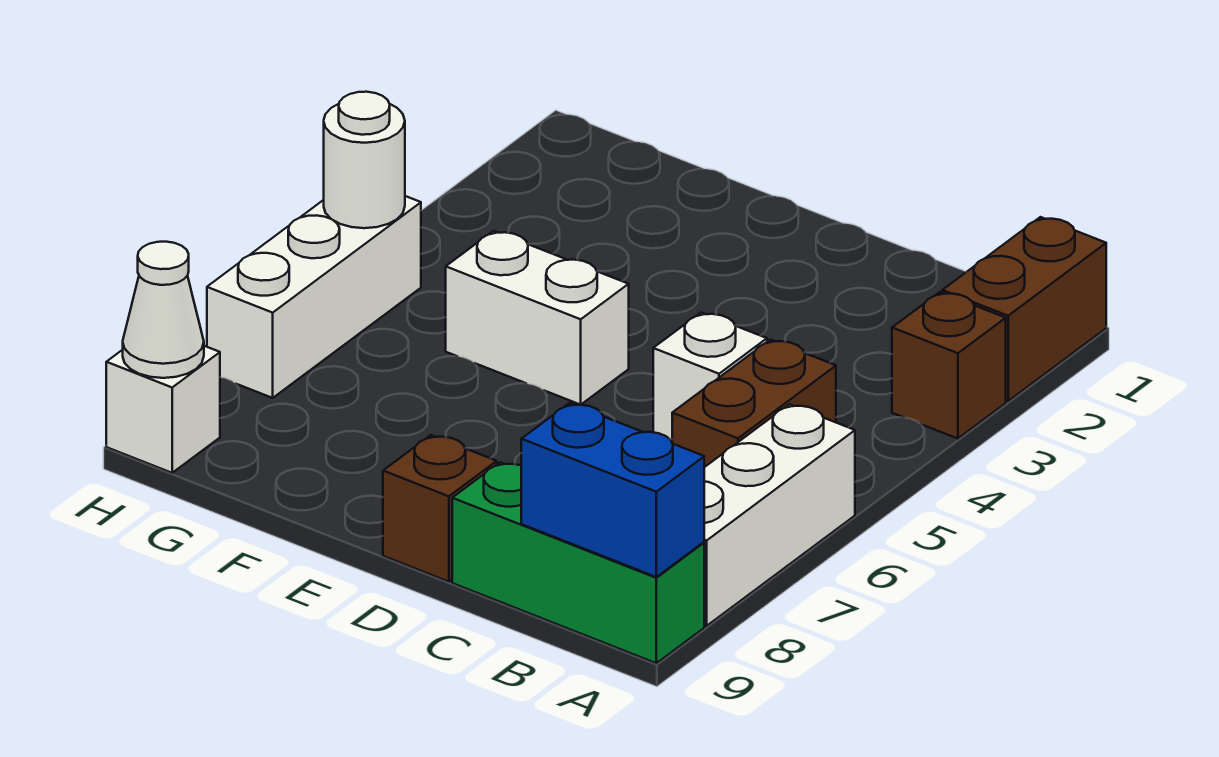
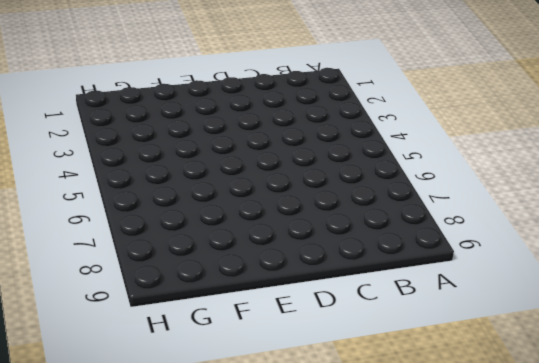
none -> brown brick A1:A2 level 1
none -> brown brick A3 level 1
none -> white brick A6:A8 level 1

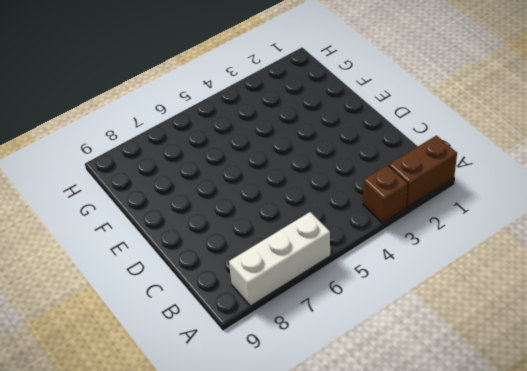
none -> green brick A9:C9 level 1
none -> brown brick B5:B6 level 1
none -> white brick C5 level 1

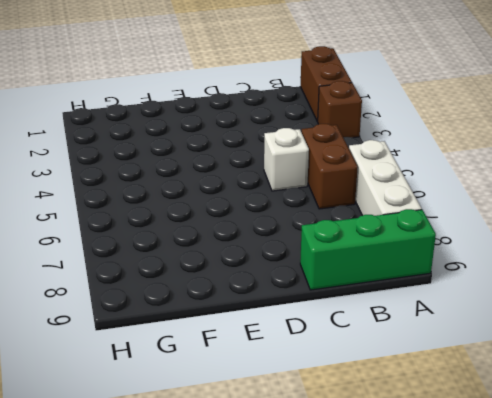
none -> brown brick D9 level 1
none -> white brick E5:F5 level 1
none -> white brick H5:H7 level 1

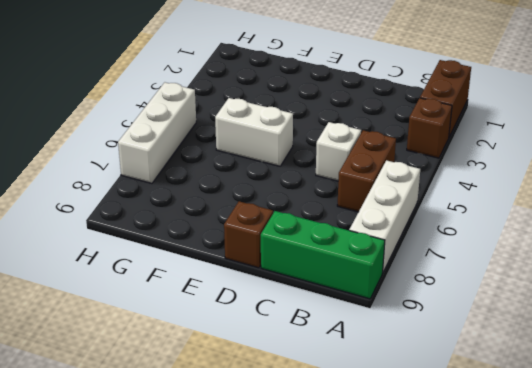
none -> white brick H9 level 1
none -> blue brick A9:B9 level 2
none -> white round brick H5 level 2

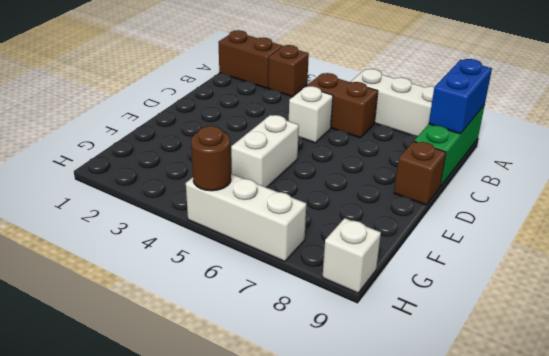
brown round brick H5 level 2 -> white round brick H5 level 2
none -> white cone H9 level 2

